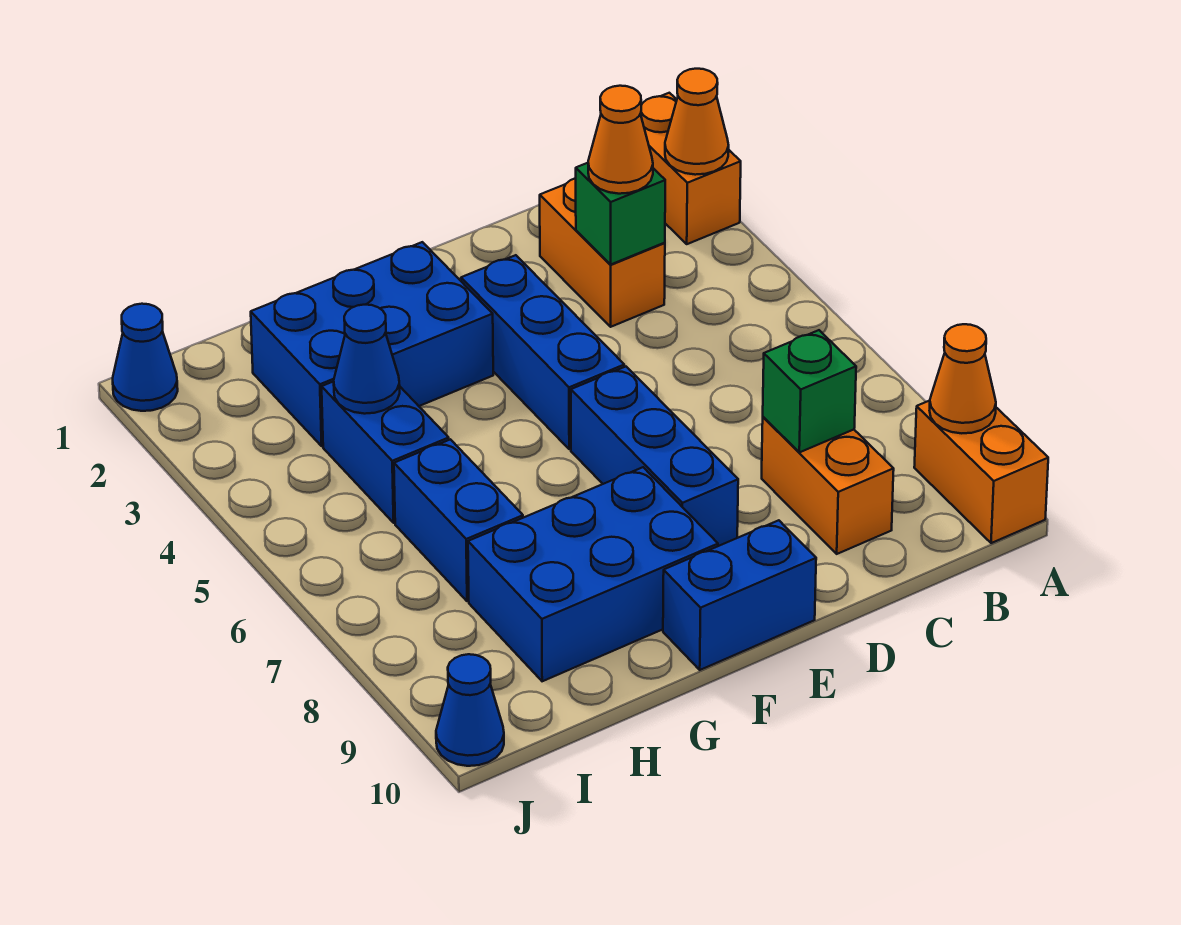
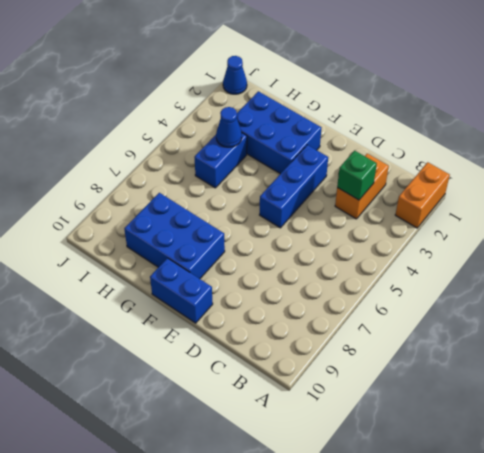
none -> orange brick A9:A10 level 1
none -> orange brick C8:C9 level 1
none -> blue brick E6:E8 level 1

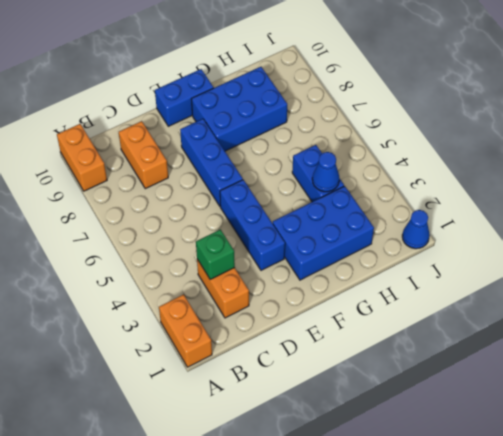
none -> blue brick H6:H7 level 1
none -> blue cone J10 level 1
none -> orange cone A2 level 2

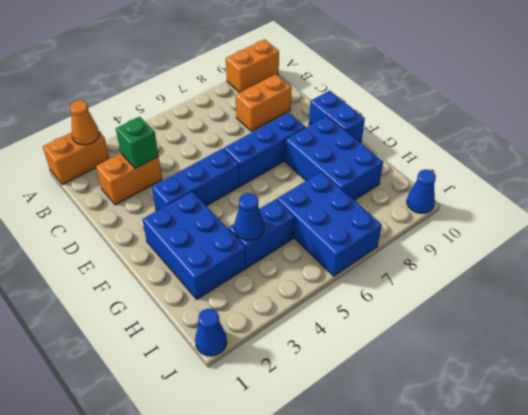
blue brick H6:J7 level 1 -> blue brick H6:H7 level 1
none -> orange cone A9 level 2
none -> green brick C8 level 2
none -> orange cone C3 level 3

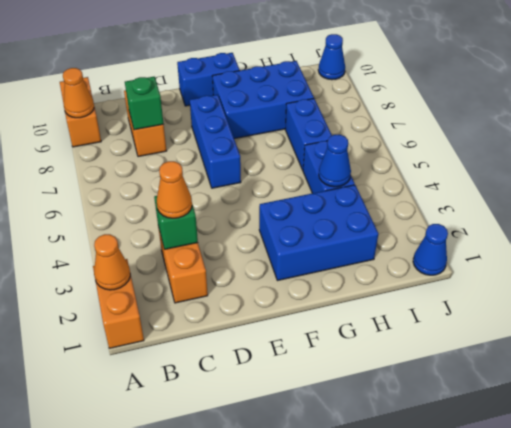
none -> blue brick E3:E5 level 1

